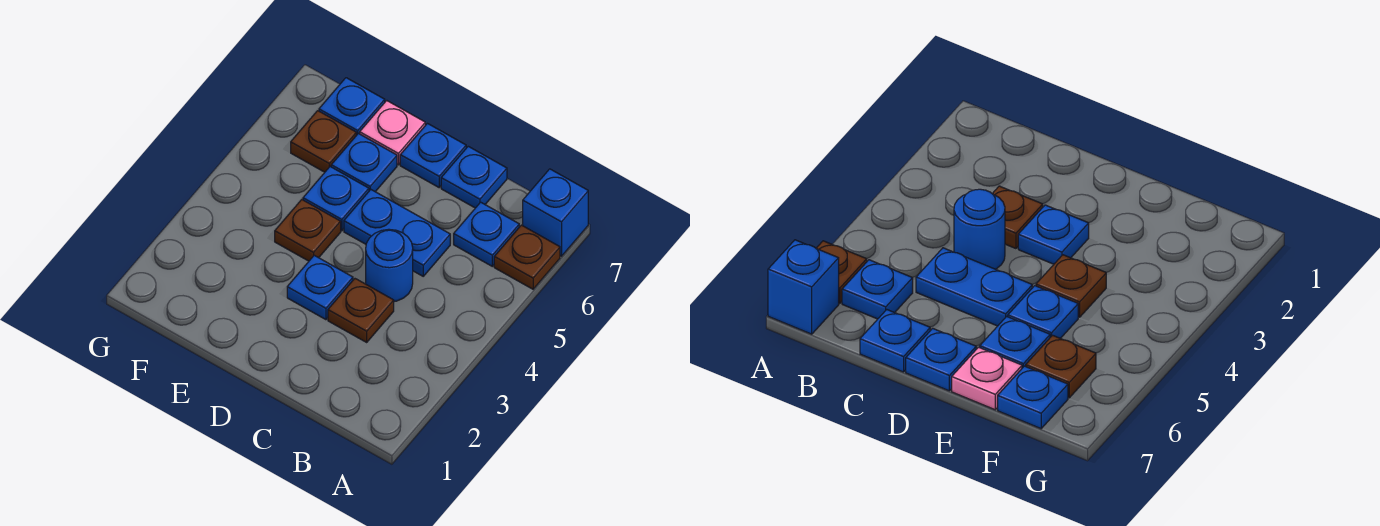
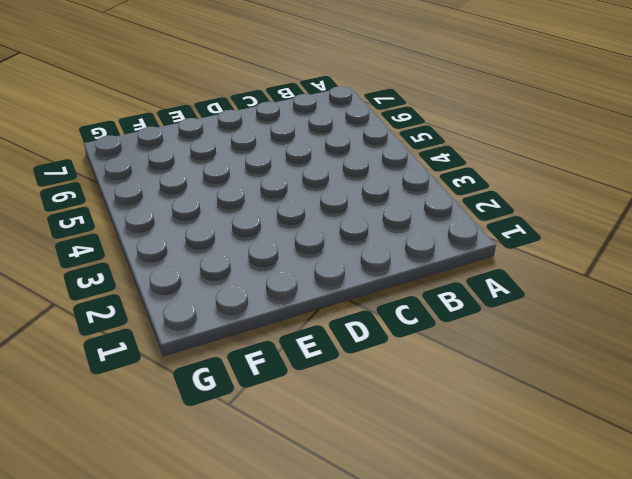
none -> brown plate A6 level 1
none -> blue brick A7 level 1
none -> blue plate B6 level 1

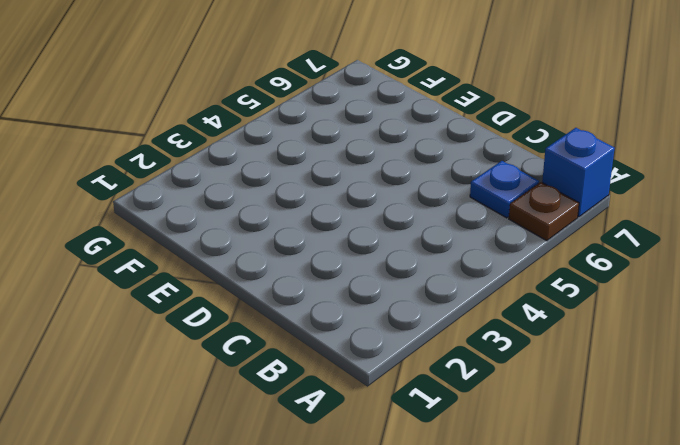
none -> brown plate C3 level 1
none -> blue round brick C4 level 1
none -> blue plate C5:D5 level 1

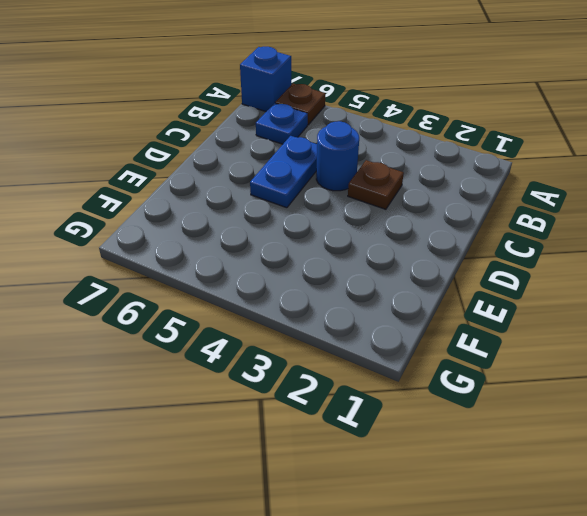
none -> blue plate C7 level 1
none -> blue plate D3 level 1
none -> blue plate D7 level 1

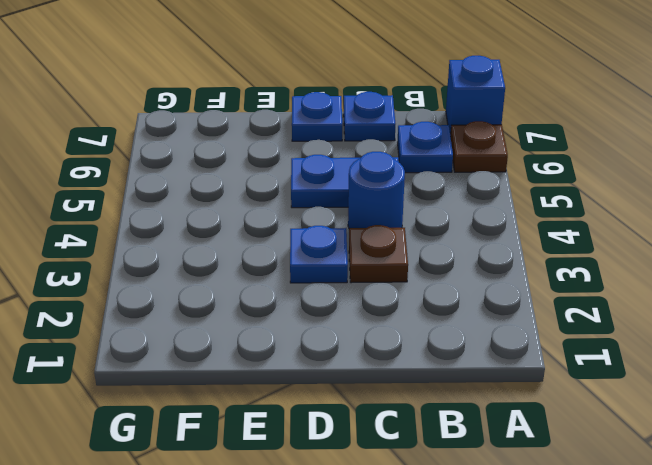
none -> brown plate E4 level 1
none -> blue plate E5 level 1
none -> blue plate E6 level 1

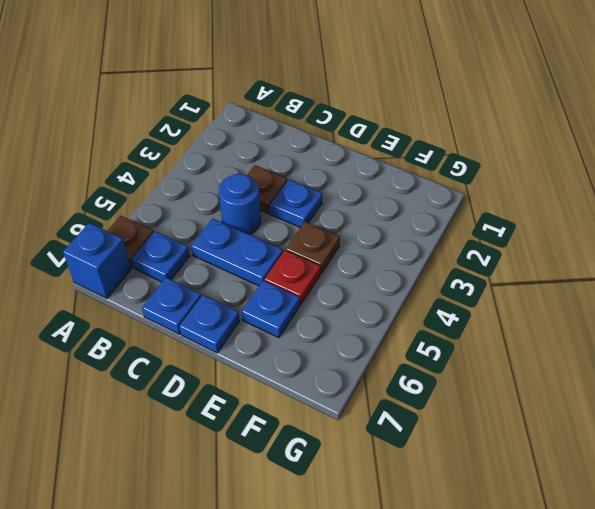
red plate E5 level 1 -> blue plate E5 level 1
none -> pink plate E7 level 1
none -> brown plate F6 level 1
none -> blue plate F7 level 1

